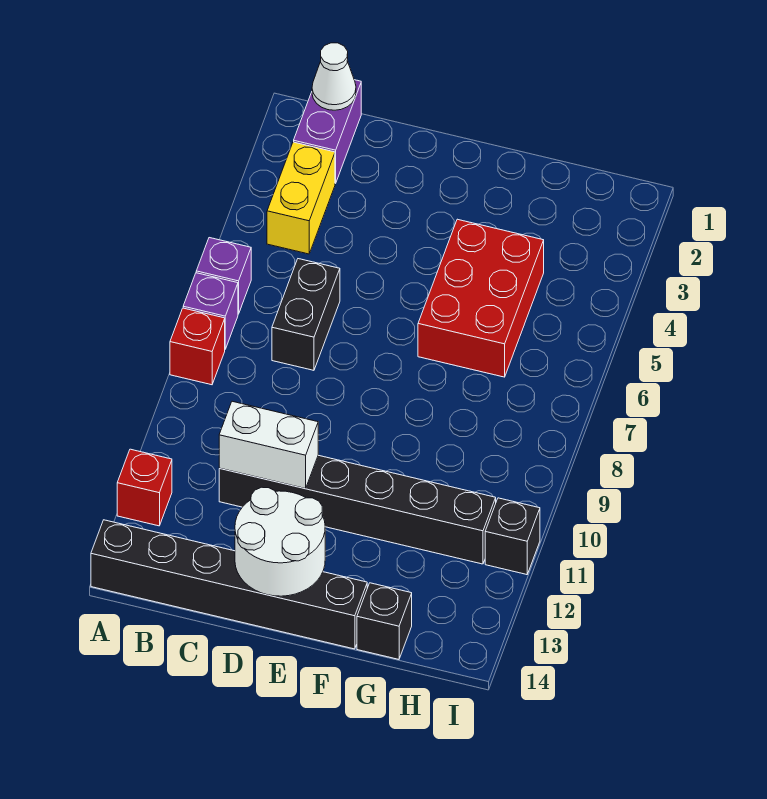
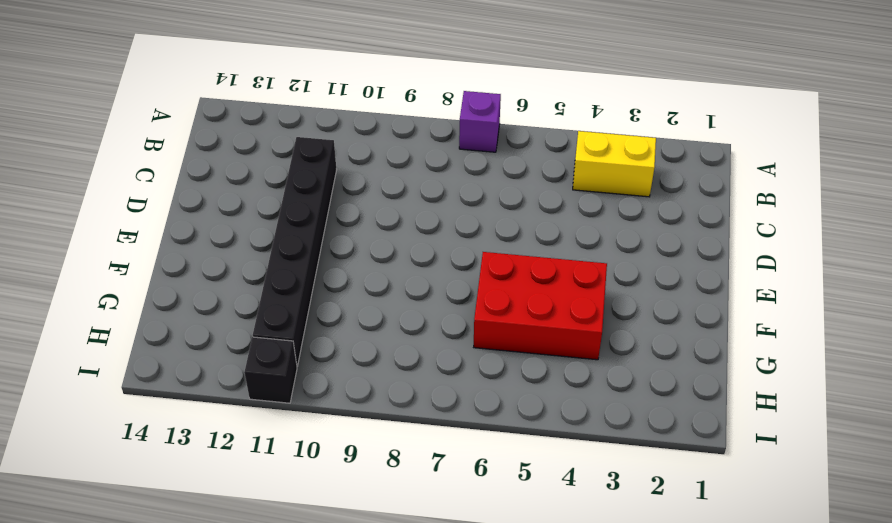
none -> purple brick A6 level 1
none -> red brick A8 level 1
none -> red brick A12 level 1

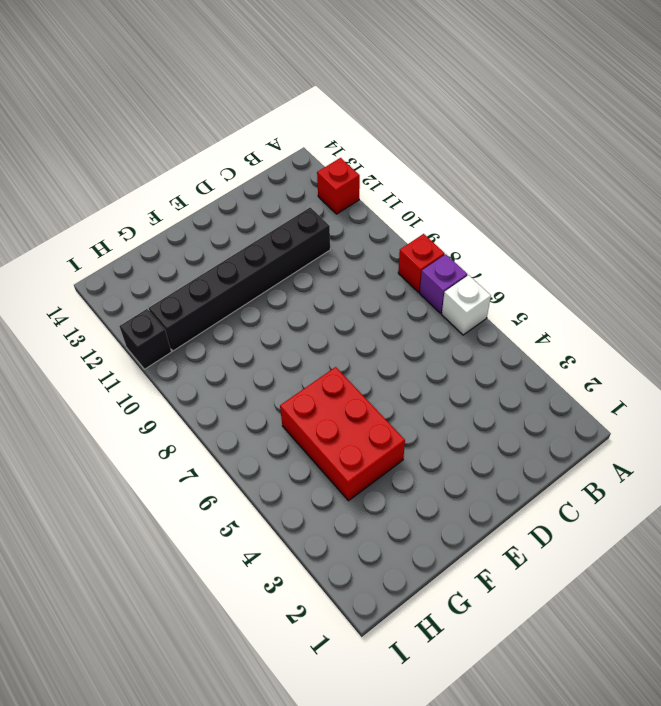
white brick A6 level 1 -> purple brick A6 level 1
none -> black brick A14:F14 level 1
none -> purple brick B1:B2 level 1
none -> yellow brick B3:B4 level 1

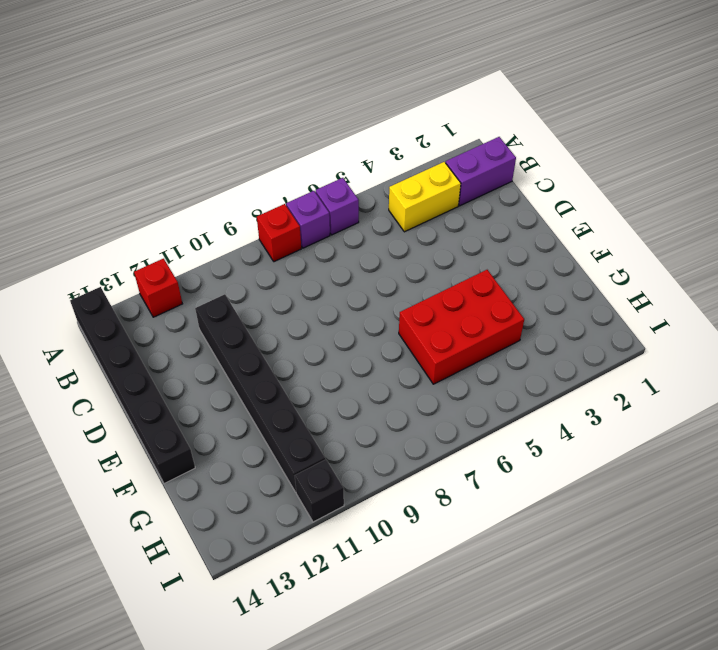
none -> black brick C6:C7 level 1
none -> black brick G14 level 1
none -> white cone B1 level 2

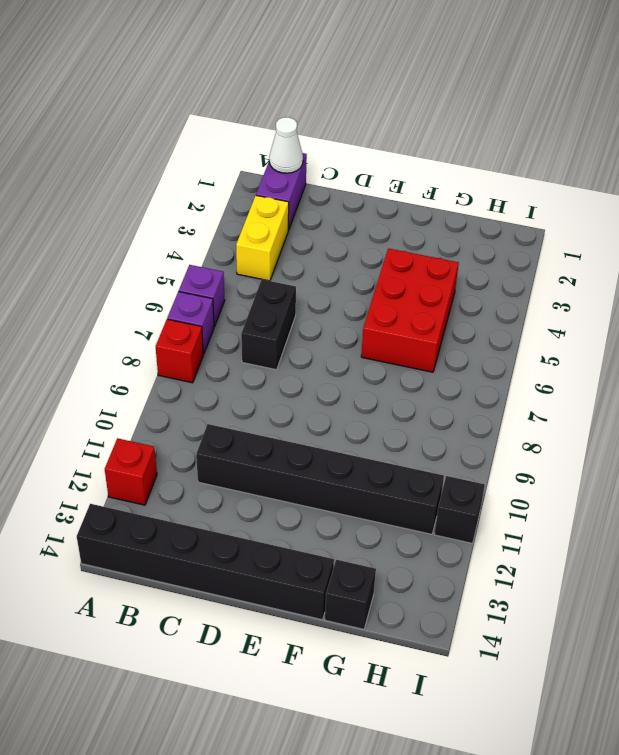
none -> white brick C11:D11 level 2
none -> white round brick D13:E14 level 2

